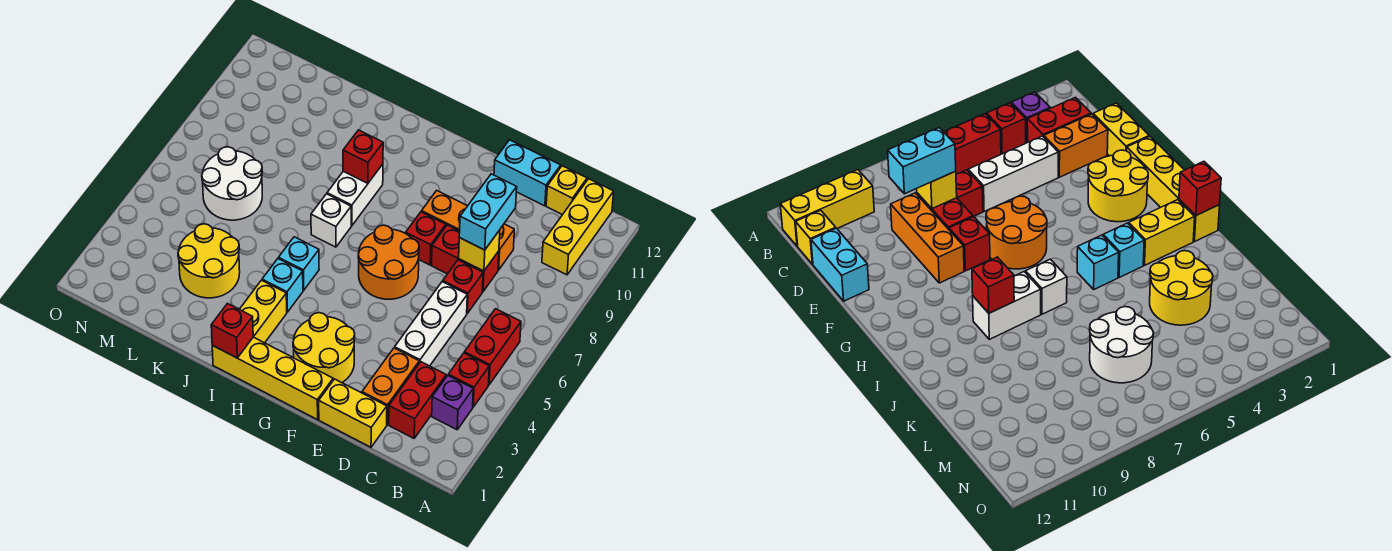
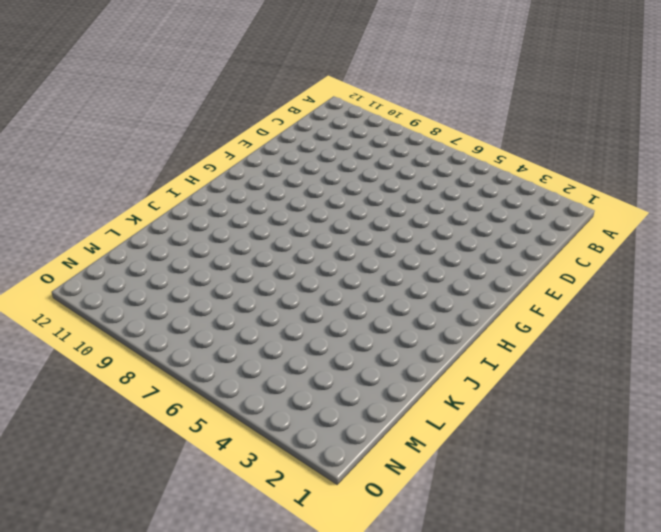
none -> purple brick B3 level 1
none -> red brick B4 level 1
none -> red brick B5:B6 level 1

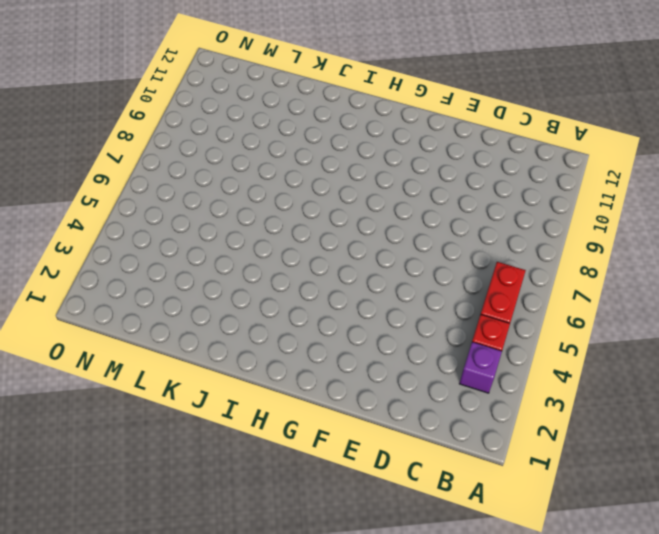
none -> yellow brick B10:B12 level 1
none -> red brick C2:C3 level 1
none -> yellow brick C12 level 1

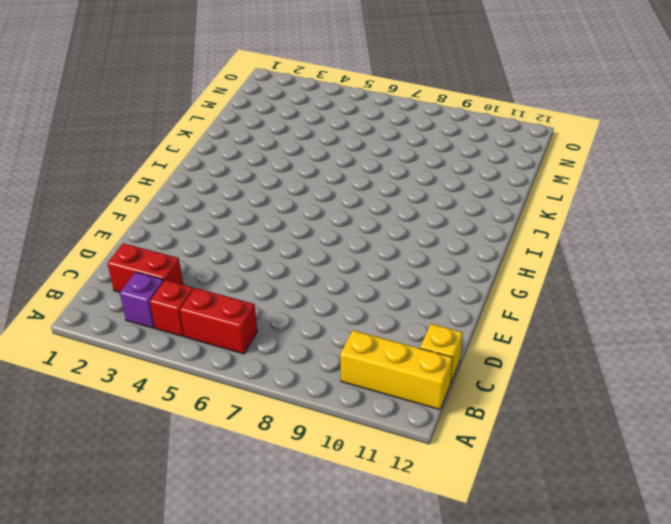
none -> yellow brick D1:E1 level 1
none -> orange brick D2:D3 level 1
none -> white brick D4:D6 level 1

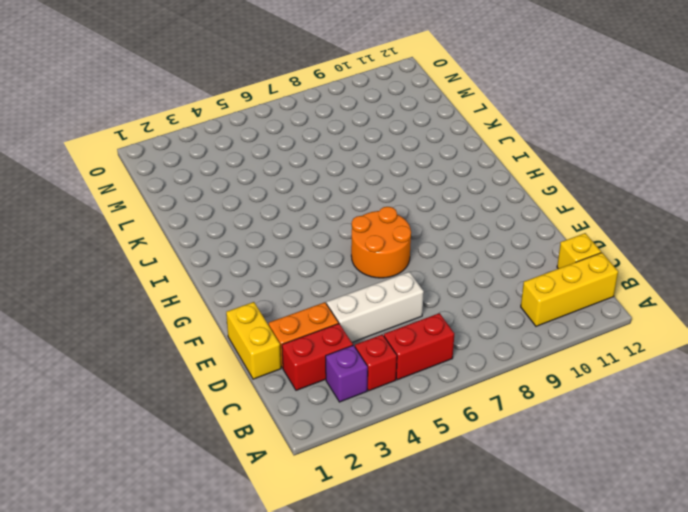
none -> red brick D7 level 1
none -> red brick D8:E8 level 1
none -> orange brick D9:F9 level 1

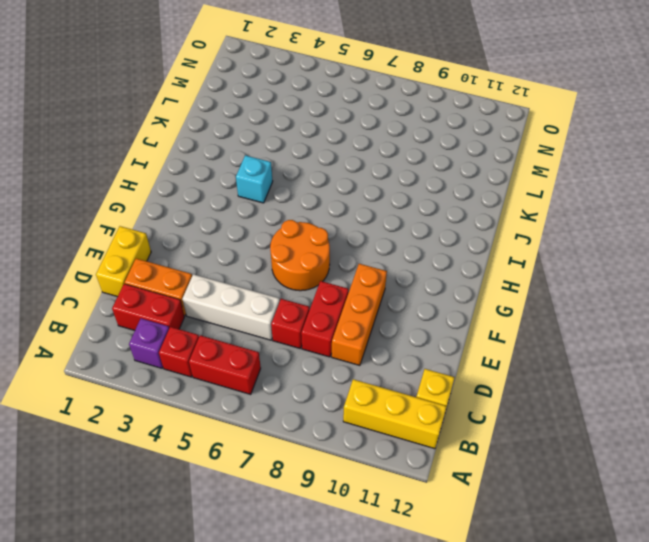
none -> cyan brick D12:E12 level 1
none -> yellow brick F1:I1 level 1
none -> yellow round brick F2:G3 level 1

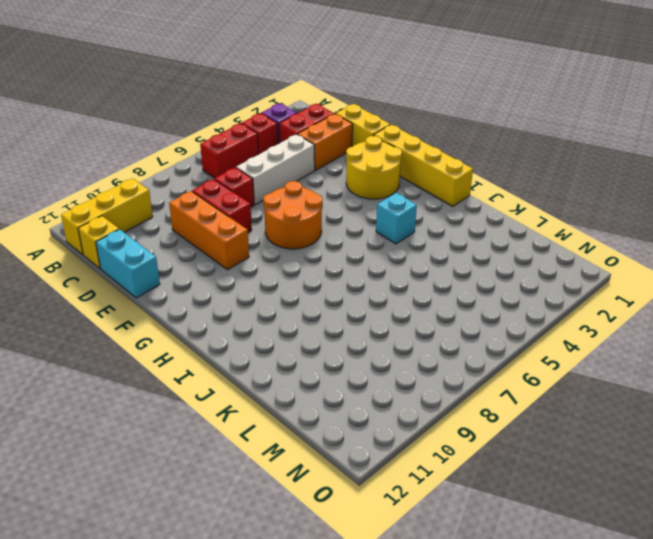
none -> red brick F8 level 1
none -> yellow brick I2:I3 level 1
none -> cyan brick I5 level 1

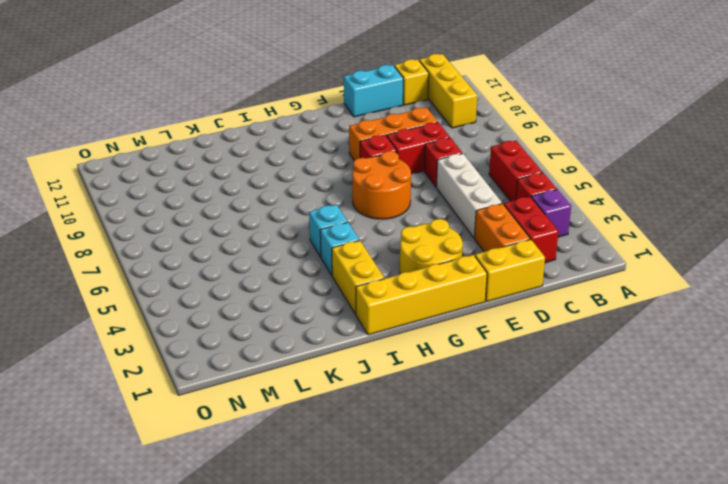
none -> white brick I7 level 1
none -> white brick I8:I9 level 1
none -> yellow round brick K3:L4 level 1

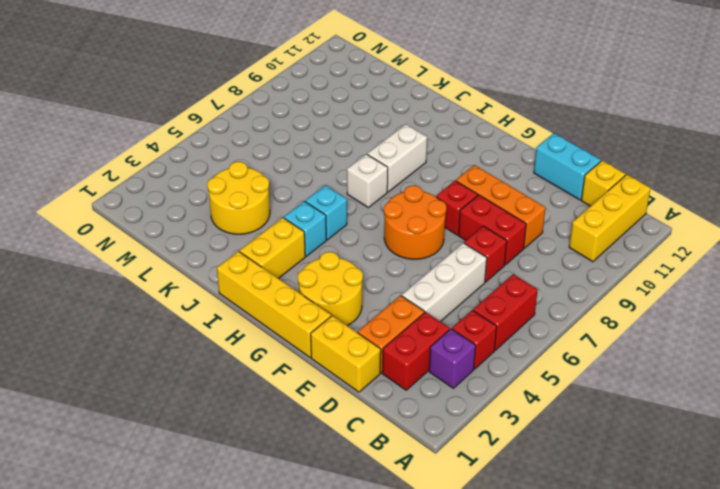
none -> white round brick L6:M7 level 1
none -> yellow brick D8 level 2
none -> red brick I1 level 2

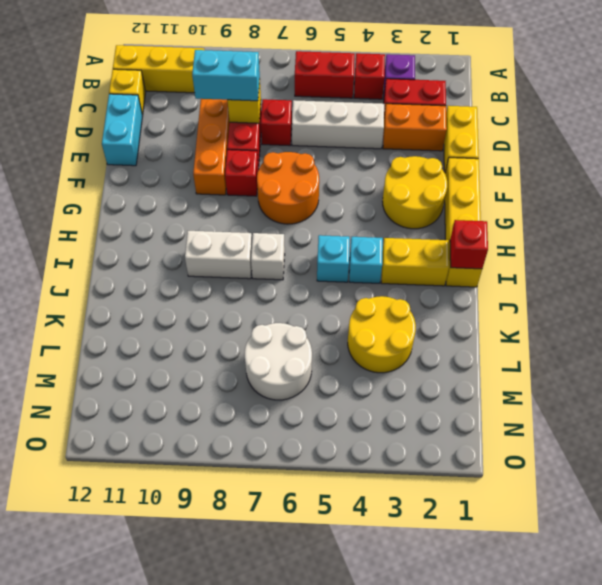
none -> red brick I9 level 2

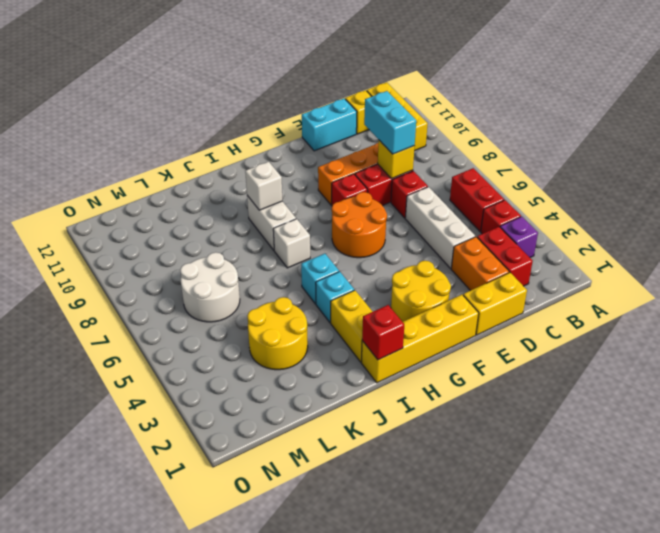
white brick I9 level 2 -> red brick I9 level 2

